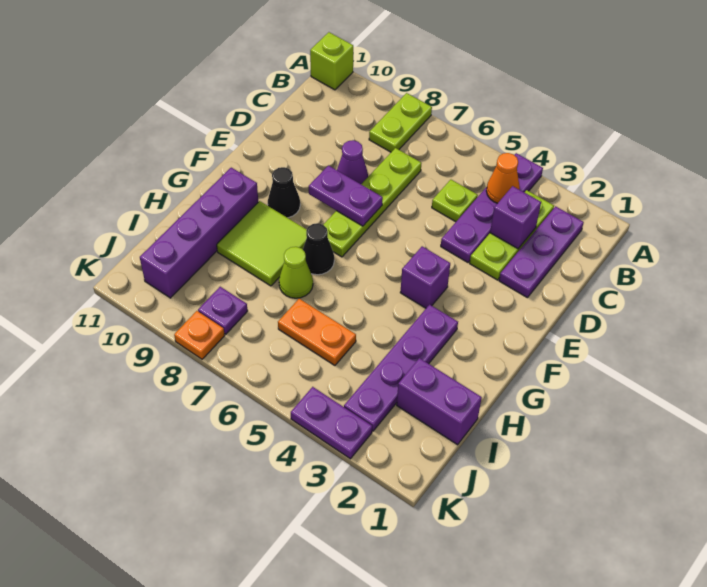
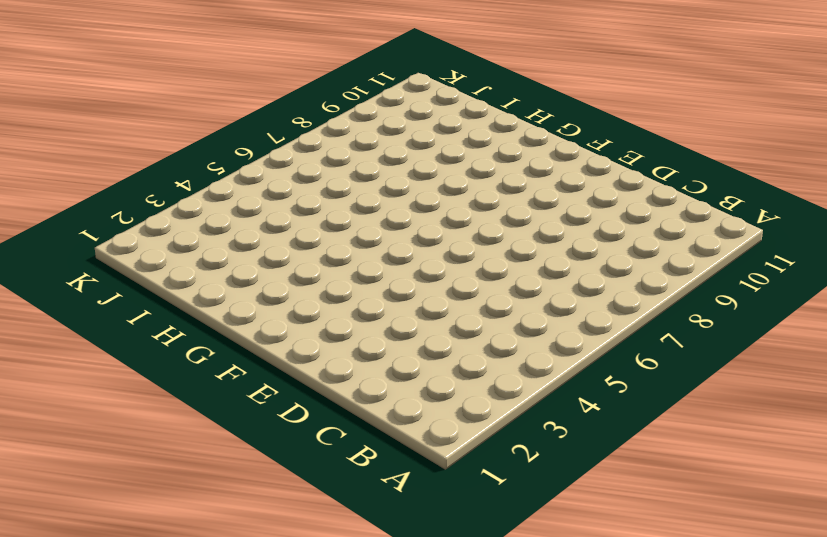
none -> purple plate A4:D4 level 1
none -> lime plate A8:B8 level 1
none -> lime brick A11 level 1

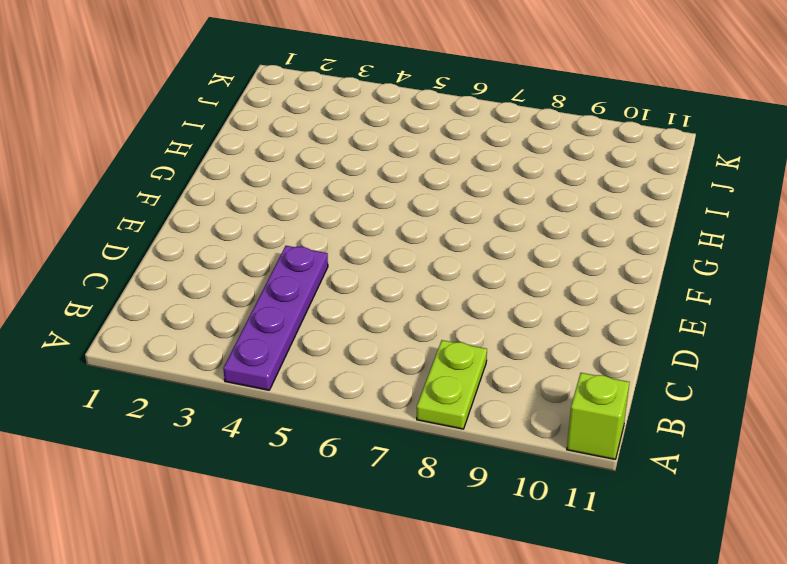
none -> purple plate B2:D2 level 1
none -> lime plate B3:D3 level 1
none -> lime plate C5 level 1

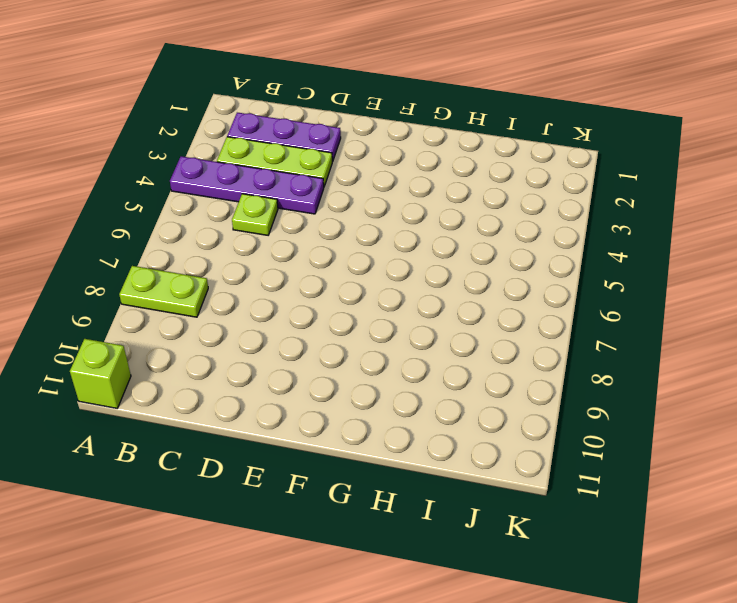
none -> lime plate C7:F7 level 1
none -> purple cone D8 level 1
none -> purple brick F4 level 1

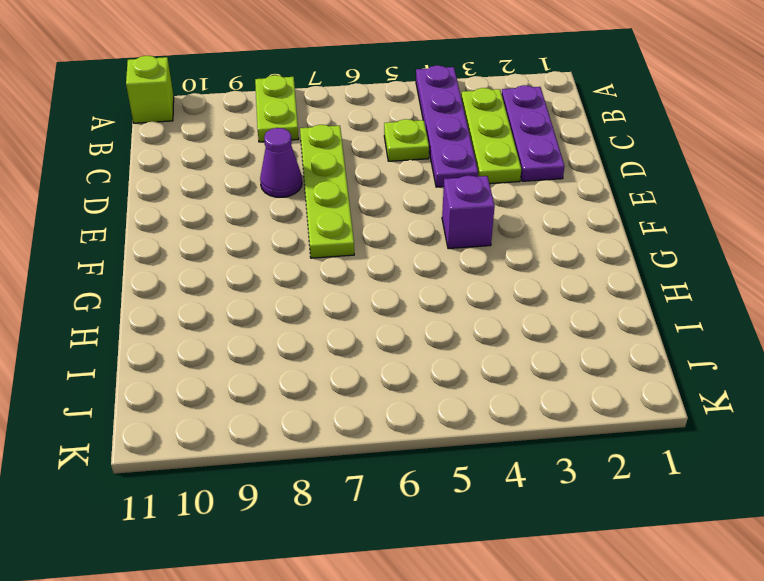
none -> black cone F9 level 1
none -> purple plate G3:J3 level 1
none -> black cone G7 level 1

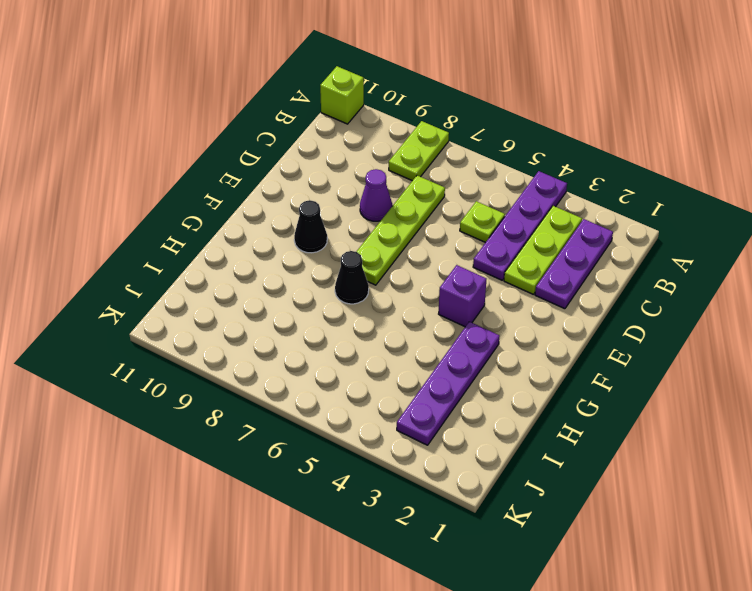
none -> lime tile G8:H9 level 1
none -> purple brick G10:J10 level 1
none -> lime cone H7 level 1

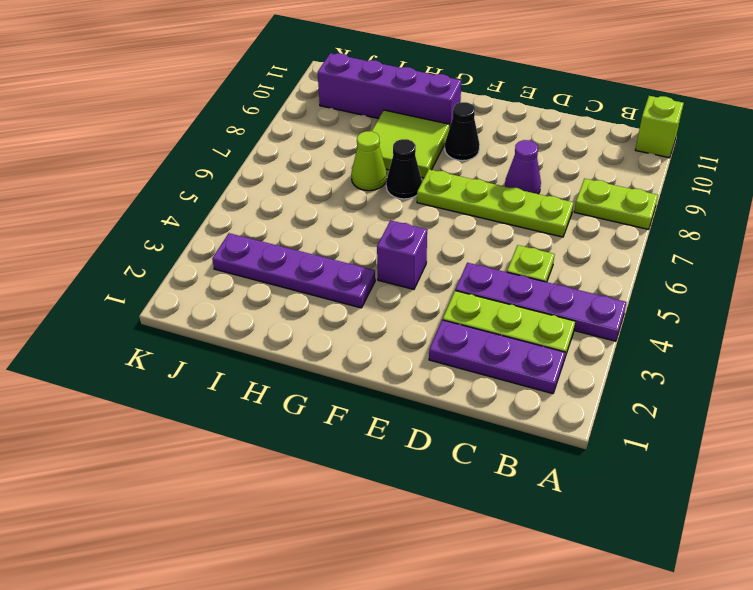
none -> purple brick I1:I2 level 1
none -> orange plate I5:I6 level 1
none -> purple plate J8 level 1

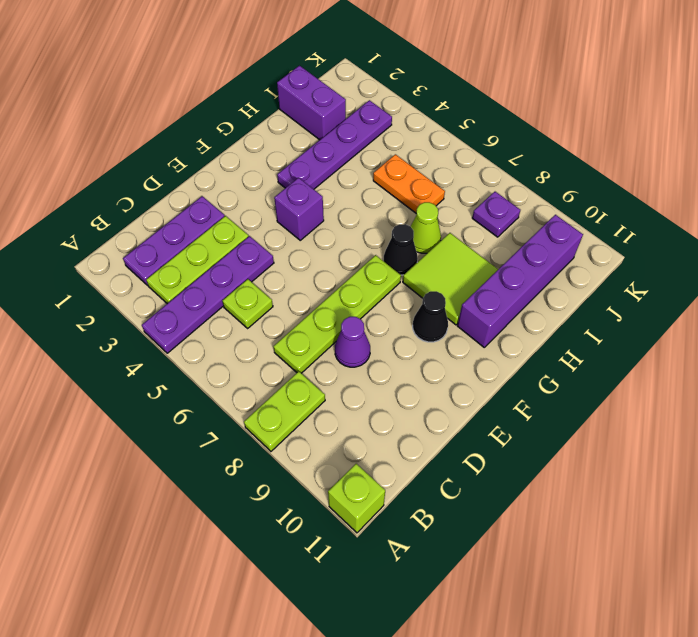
none -> purple plate K3:K4 level 1
none -> orange plate K8 level 1
none -> orange cone B4 level 2

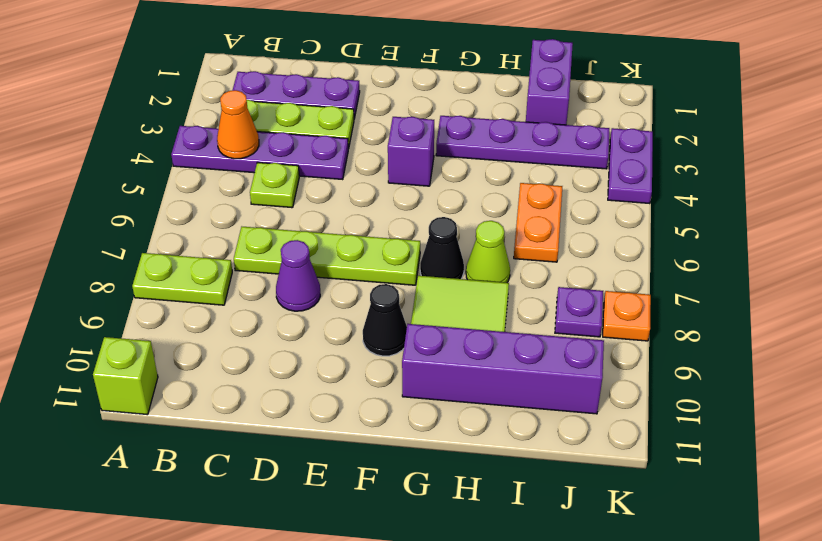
none -> purple brick C3 level 2
none -> purple plate E7:E8 level 2

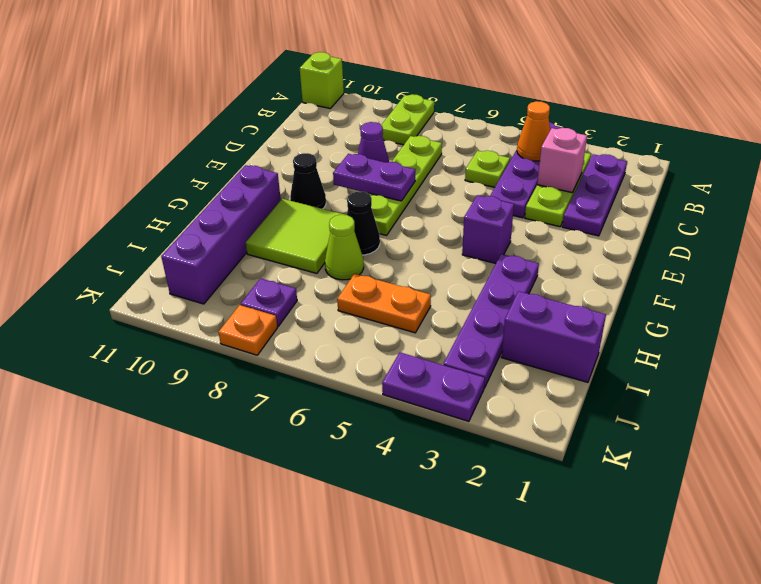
pink brick C3 level 2 -> purple brick C3 level 2

